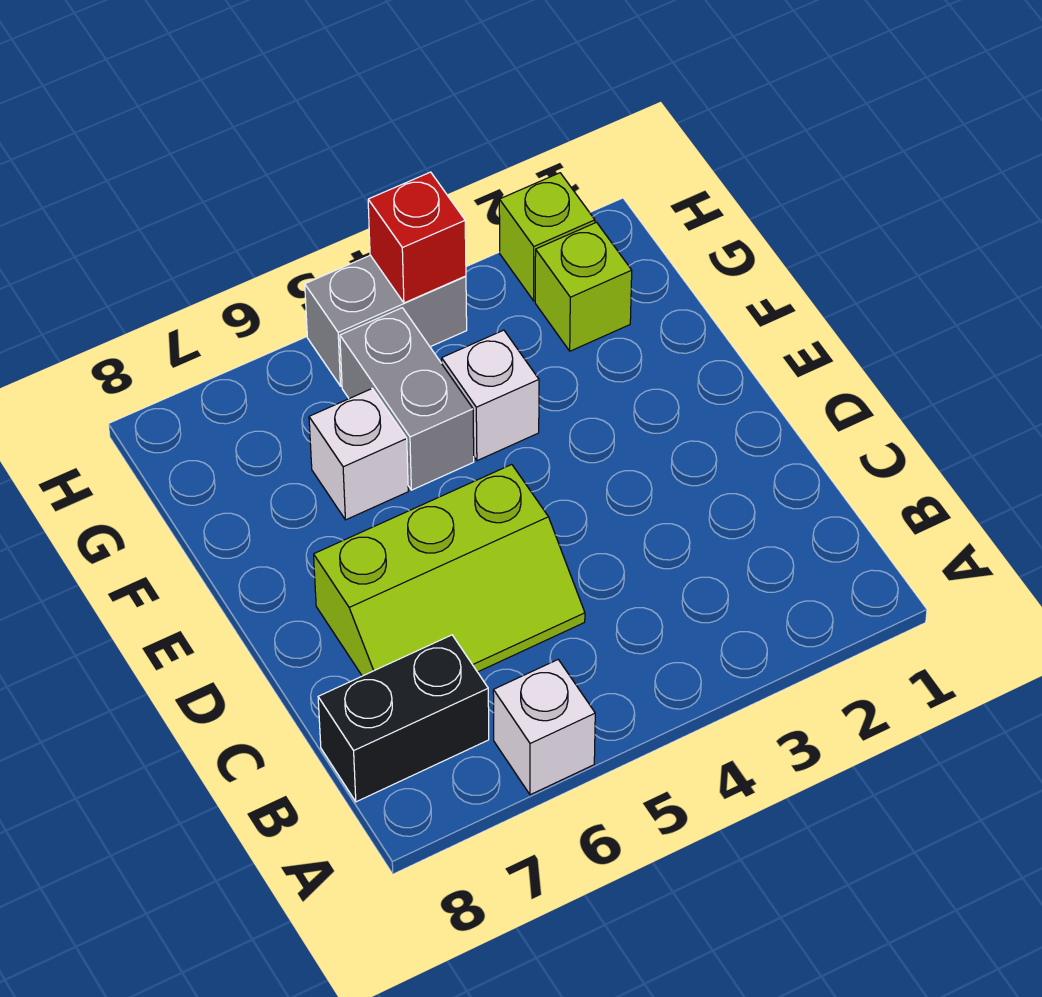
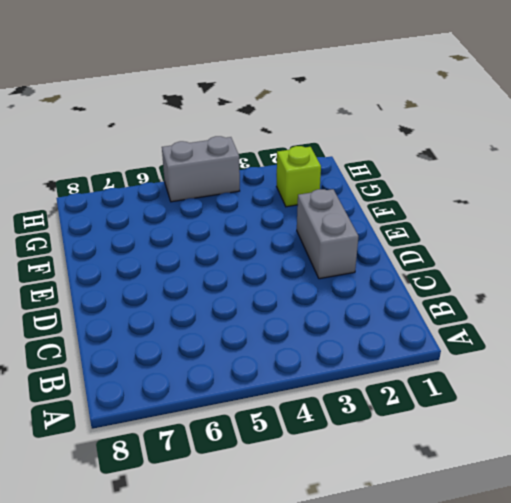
grey brick D2:E2 level 1 -> grey brick F5:G5 level 1
none -> white brick A6 level 1
none -> black brick B7:B8 level 1

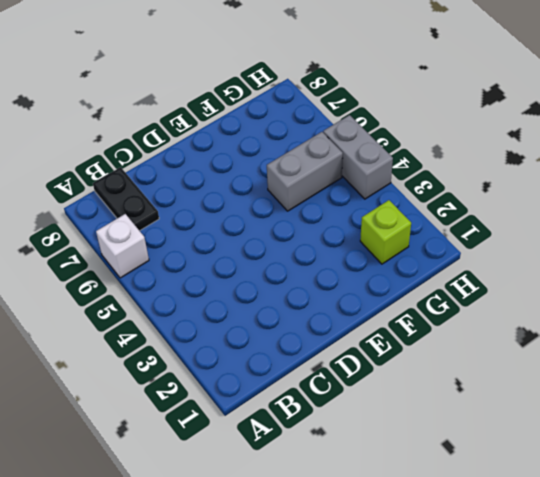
black plate B7:B8 level 1 -> black brick B7:B8 level 1
none -> lime slope C5:D7 level 1 top D
none -> white brick F4 level 1

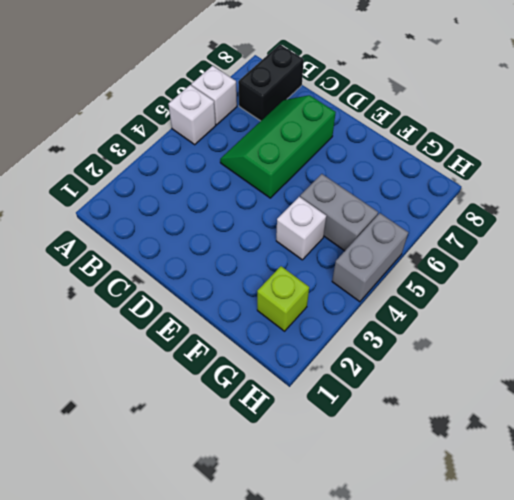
white brick A5 level 1 -> white brick F6 level 1
green slope C5:D7 level 1 top D -> lime slope C5:D7 level 1 top D
none -> lime brick H2 level 1
none -> red brick H4 level 2

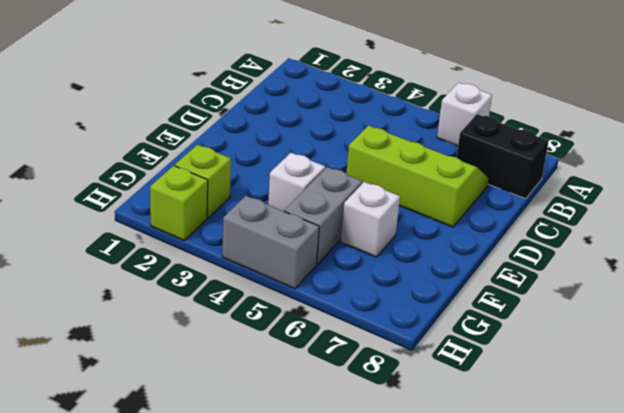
none -> red brick H4 level 2

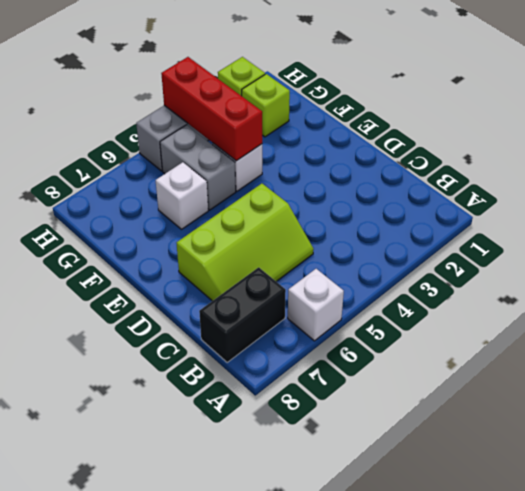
red brick F4:H4 level 2 -> red brick H4 level 2

